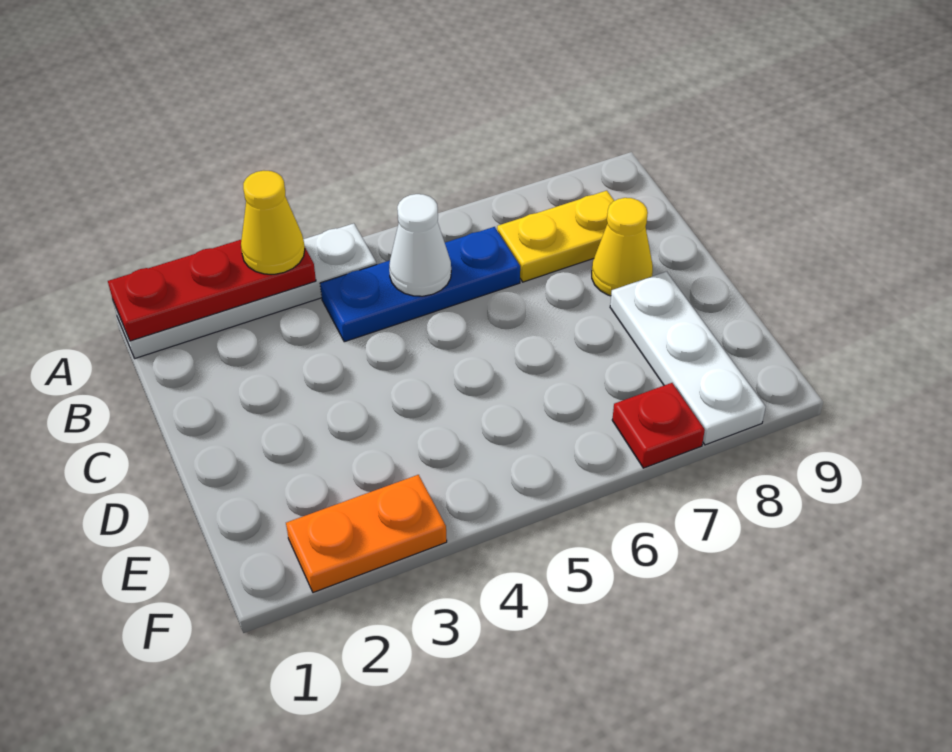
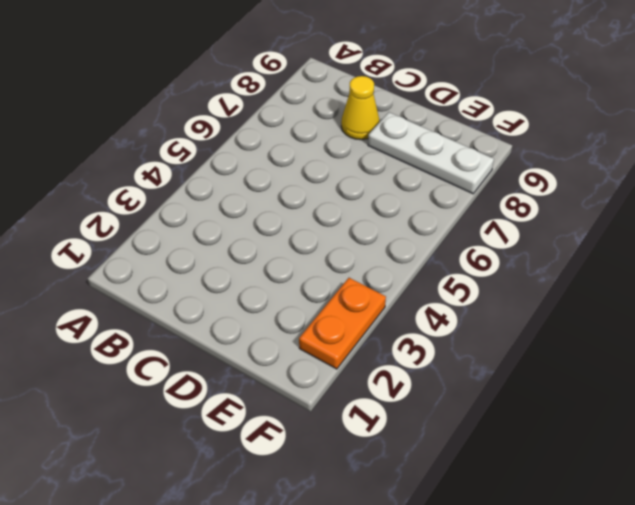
none -> white plate A1:A4 level 1
none -> blue plate B4:B6 level 1

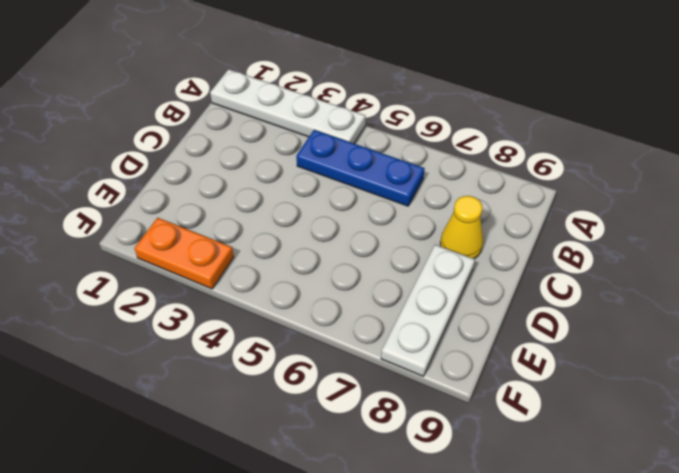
none -> yellow plate B7:B8 level 1
none -> red plate F7 level 1

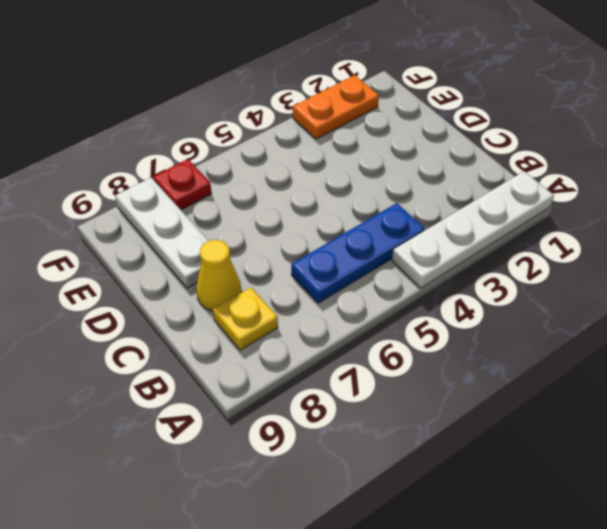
yellow plate B8 level 1 -> yellow plate B7:B8 level 1
none -> red plate A1:A3 level 2
none -> white cone B5 level 2

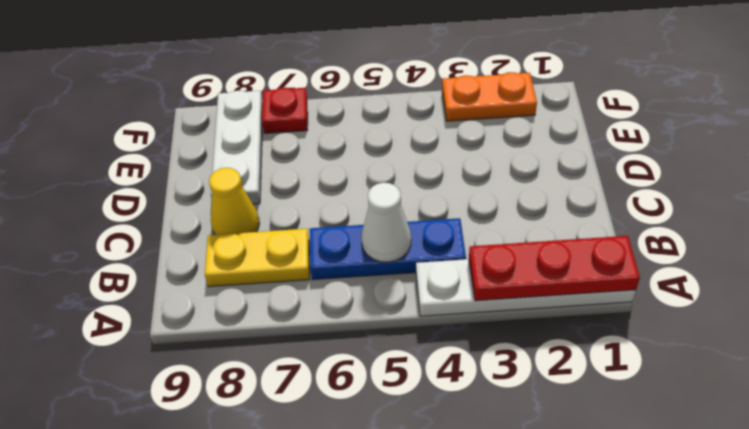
none -> yellow cone A3 level 3

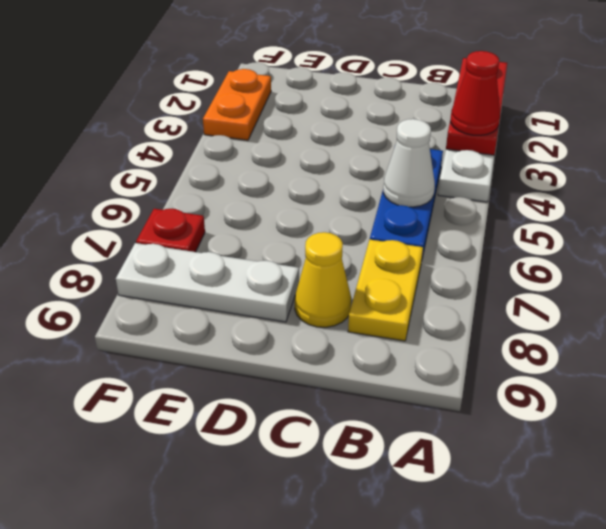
red cone A3 level 3 -> yellow cone A3 level 3

